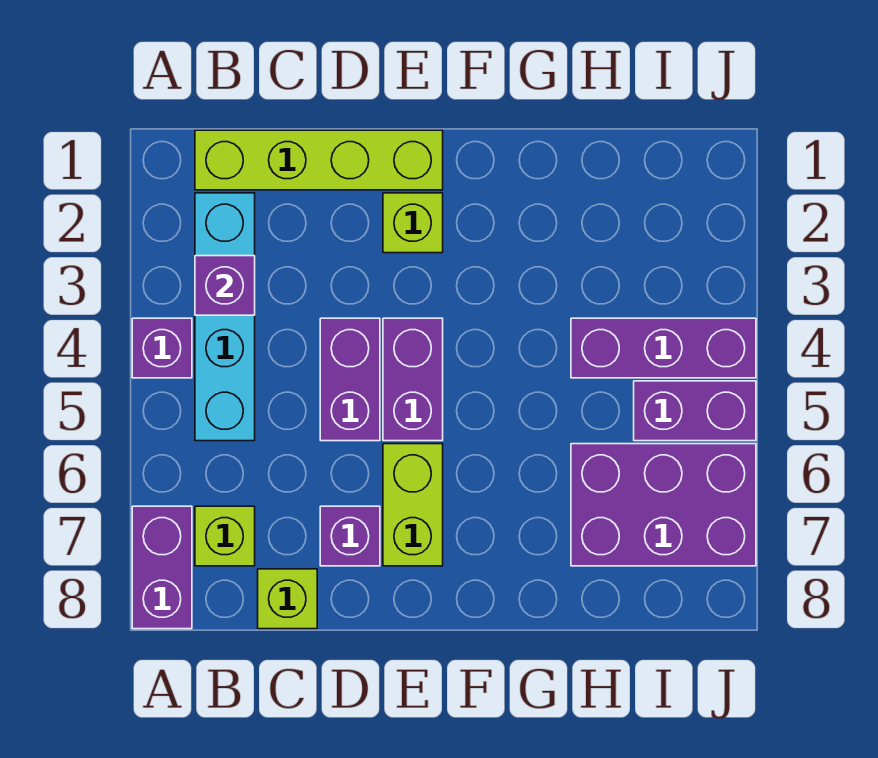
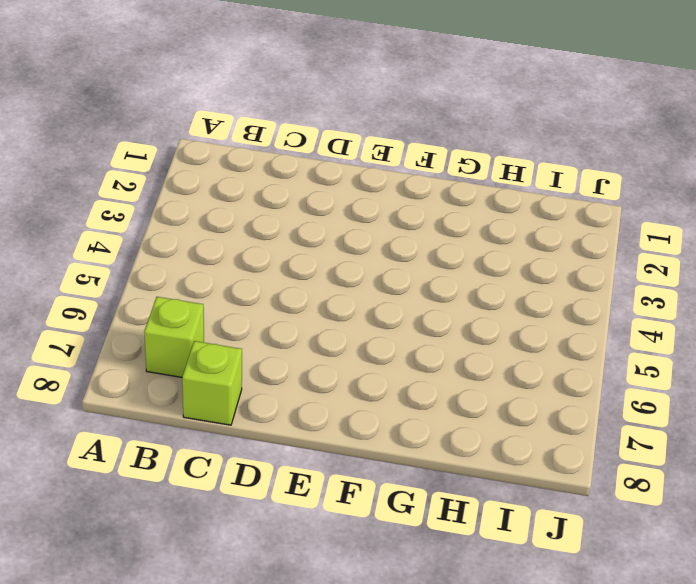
none -> purple brick A4 level 1
none -> purple brick A7:A8 level 1
none -> lime brick B1:E1 level 1

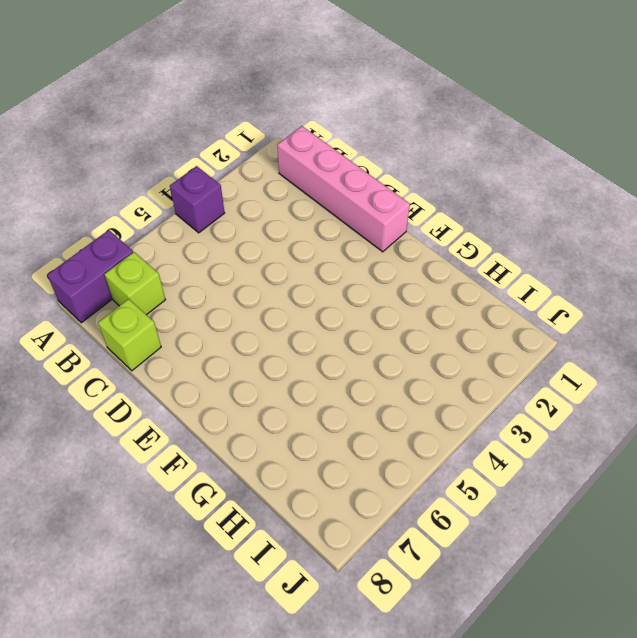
pink brick B1:E1 level 1 -> lime brick B1:E1 level 1
none -> cyan brick B2:B5 level 1
none -> purple brick D4:D5 level 1
none -> purple brick D7 level 1

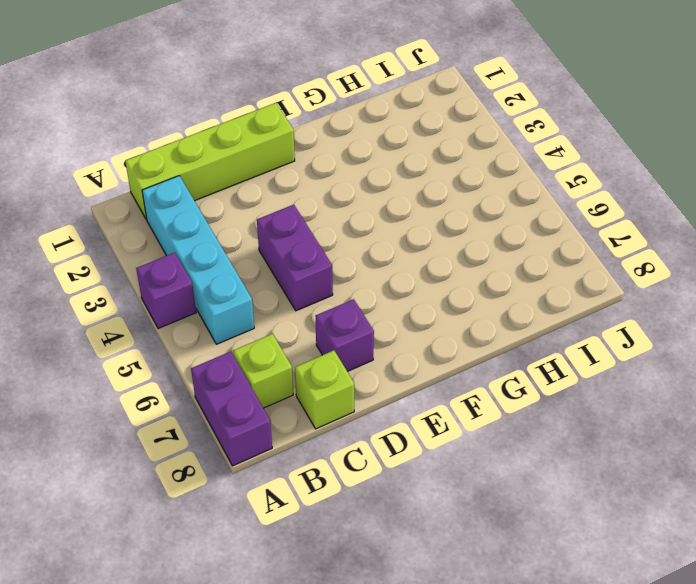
none -> lime brick E2 level 1
none -> purple brick E4:E5 level 1
none -> lime brick E6:E7 level 1

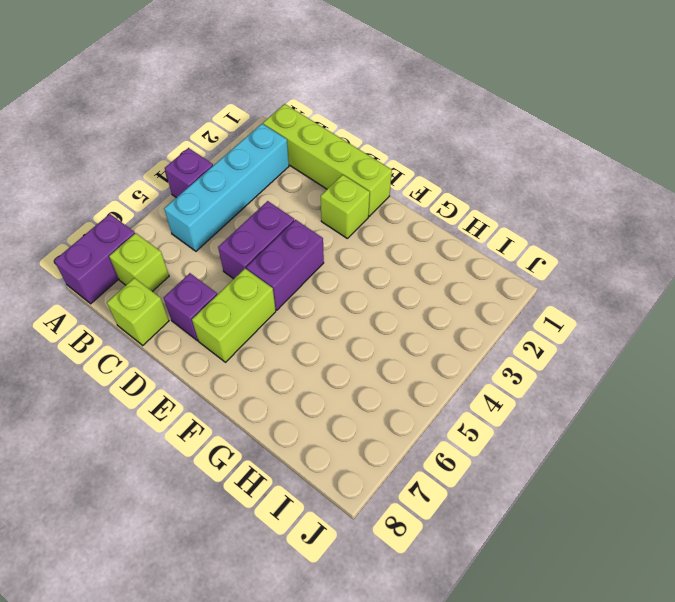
none -> purple brick H4:J4 level 1
none -> purple brick H6:J7 level 1
none -> purple brick I5:J5 level 1

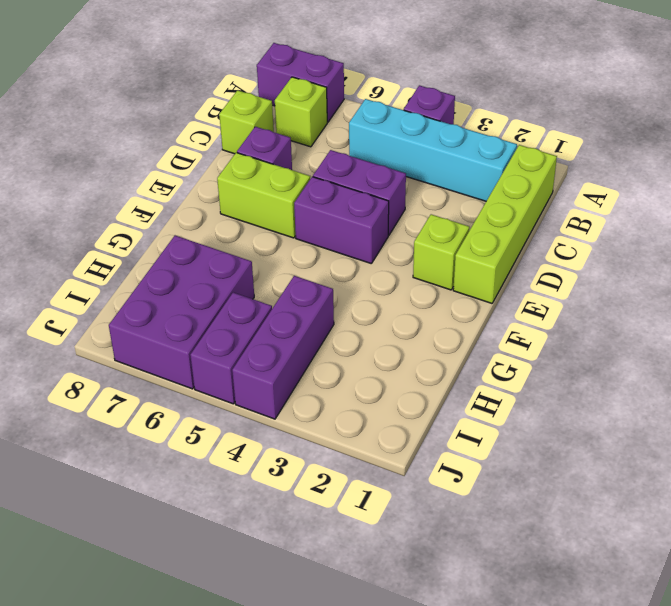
none -> purple brick B3 level 2

